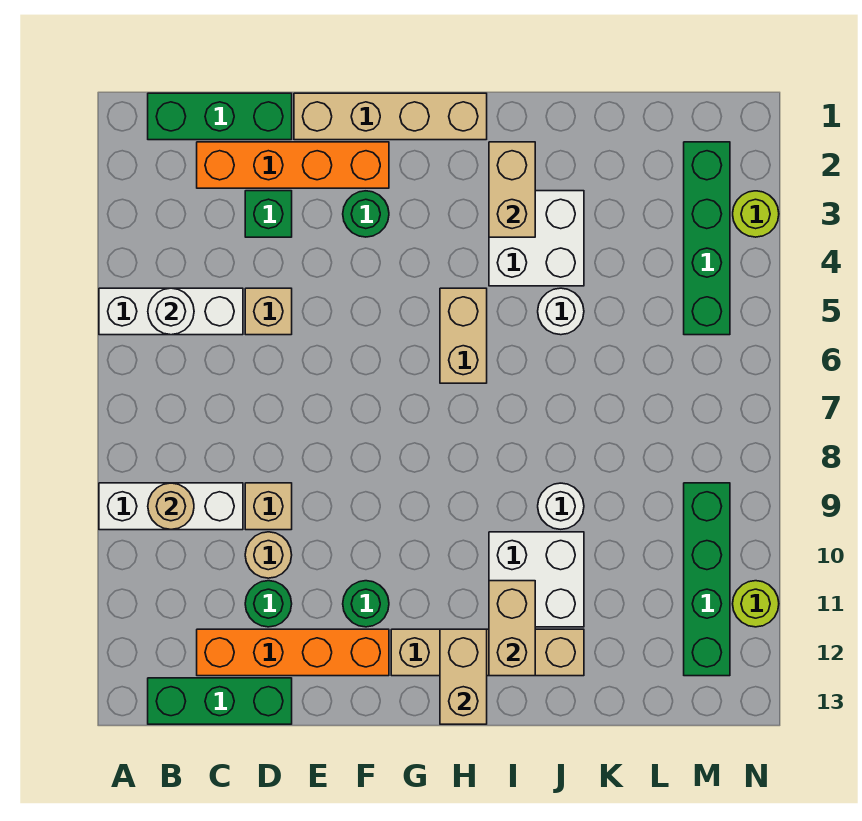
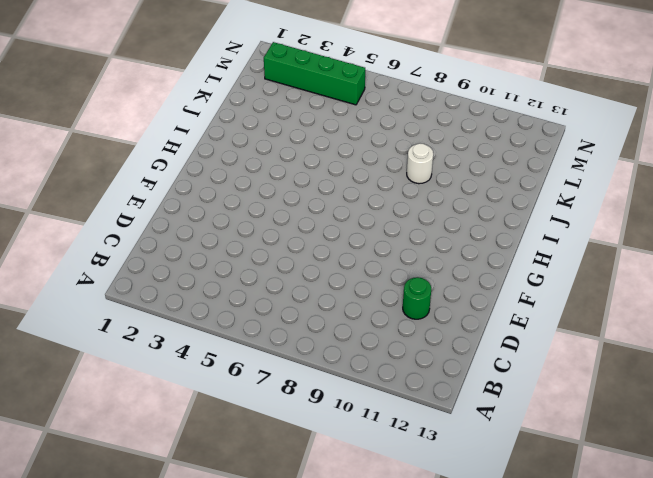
none -> white brick A5:C5 level 1
none -> white brick A9:C9 level 1
none -> green brick B1:D1 level 1

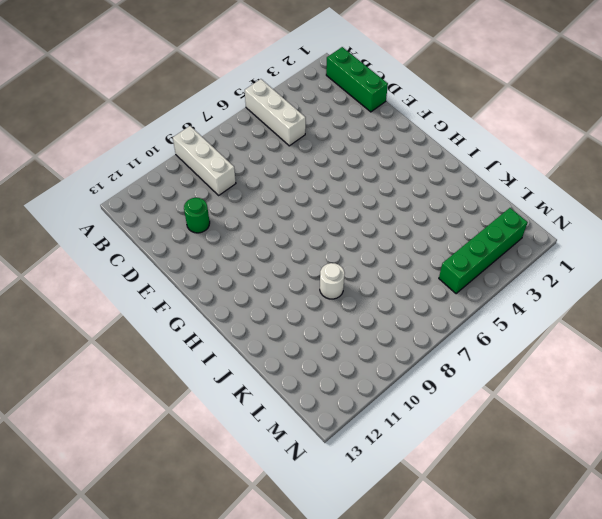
none -> green brick B13:D13 level 1
none -> orange brick C2:F2 level 1
none -> orange brick C12:F12 level 1

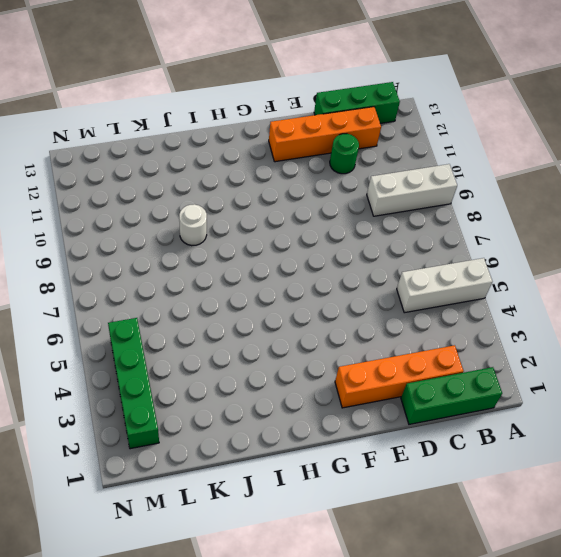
none -> green brick D3 level 1
none -> tan brick D5 level 1
none -> tan brick D9 level 1

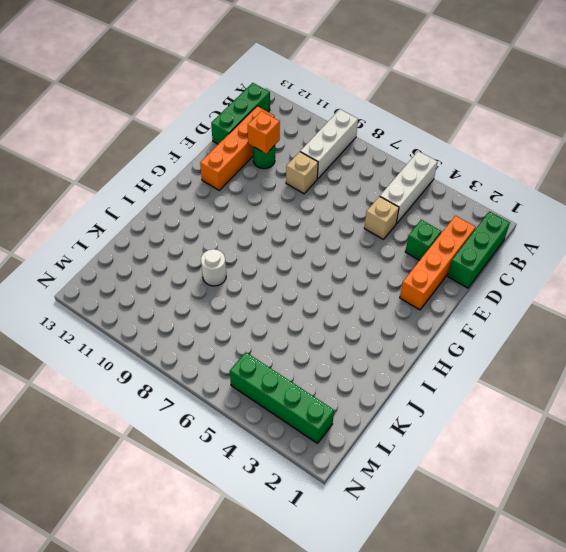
orange brick D11 level 2 -> none
none -> tan round brick D10 level 1
none -> tan brick E1:H1 level 1
none -> green round brick F3 level 1

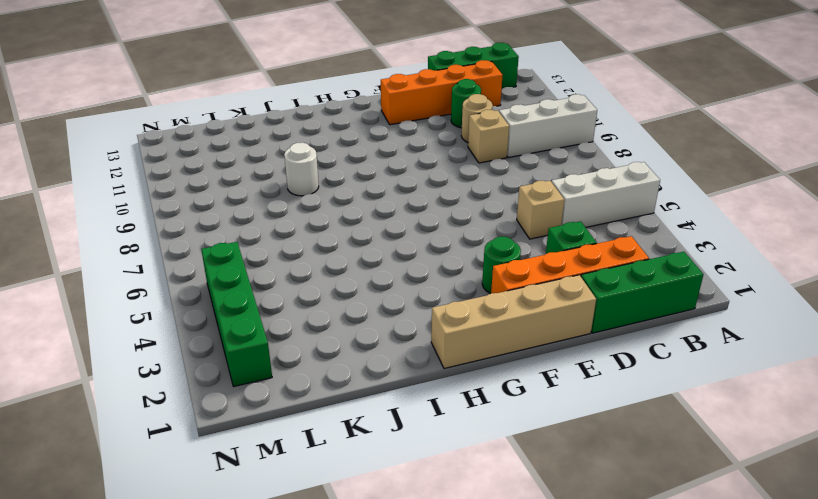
none -> green round brick F11 level 1
none -> tan brick G12:J12 level 1
none -> tan brick H5:H6 level 1

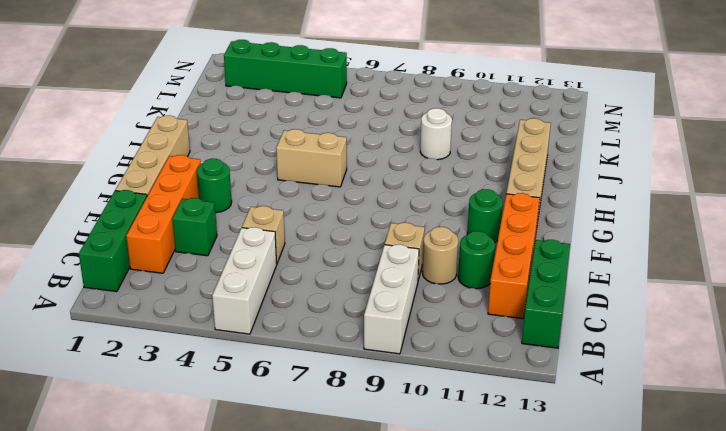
none -> white brick I3:J4 level 1
none -> white brick I10:J11 level 1
none -> white round brick J5 level 1

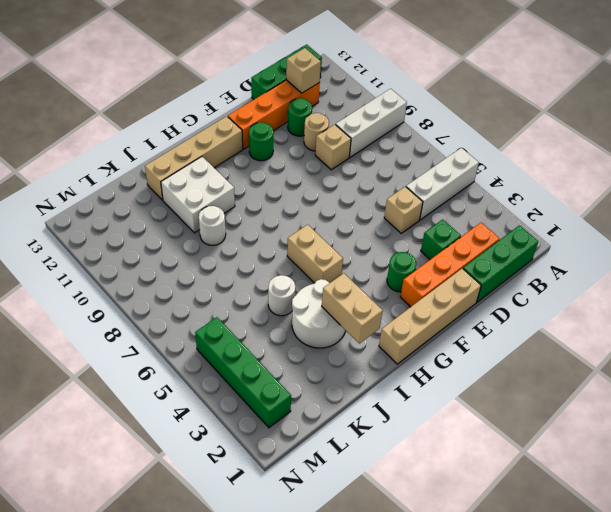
tan brick C12 level 2 -> none
white round brick I3:J4 level 1 -> white brick I3:J4 level 1
none -> green brick M9:M12 level 1
none -> lime round brick N3 level 1
none -> lime round brick N11 level 1

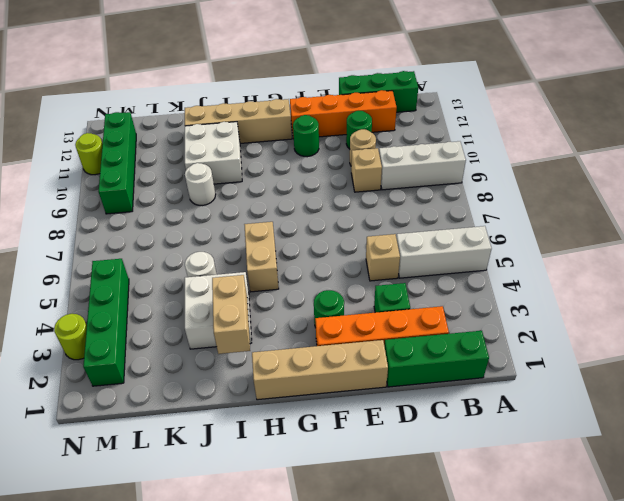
none -> white round brick B5 level 2
none -> tan round brick B9 level 2
none -> tan brick H12:H13 level 2

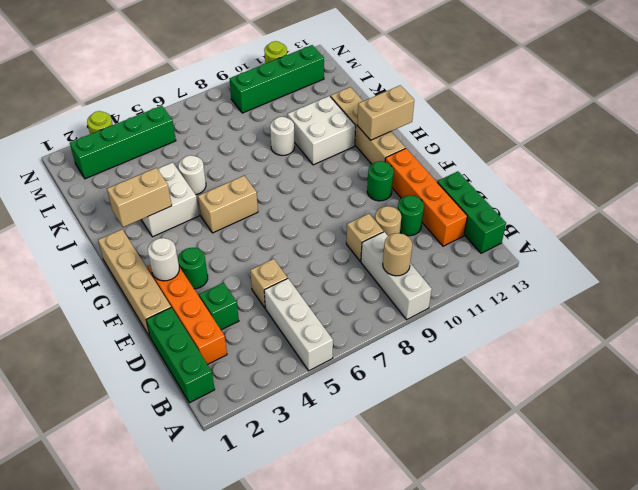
white round brick F2 level 2 -> white round brick B5 level 2
none -> tan brick I11:I12 level 2

